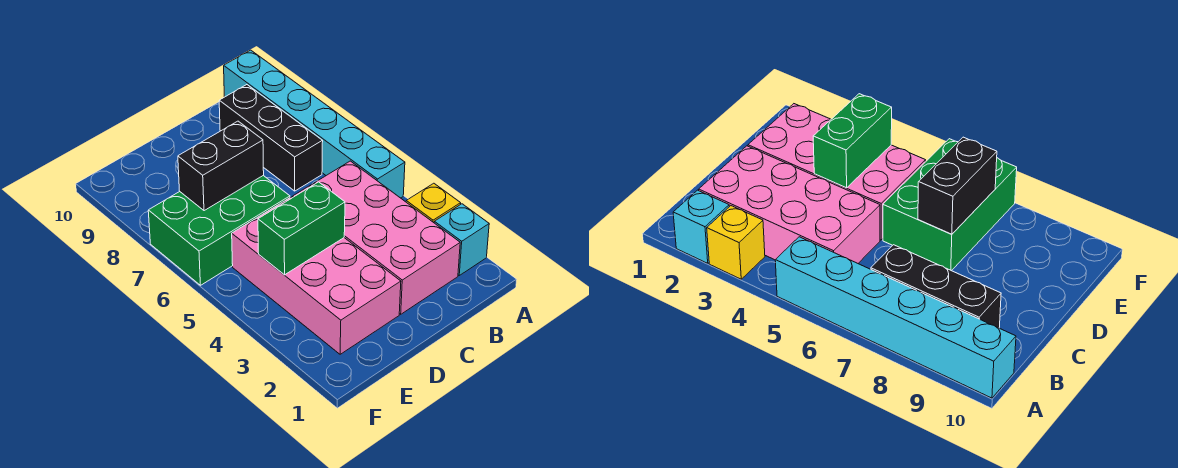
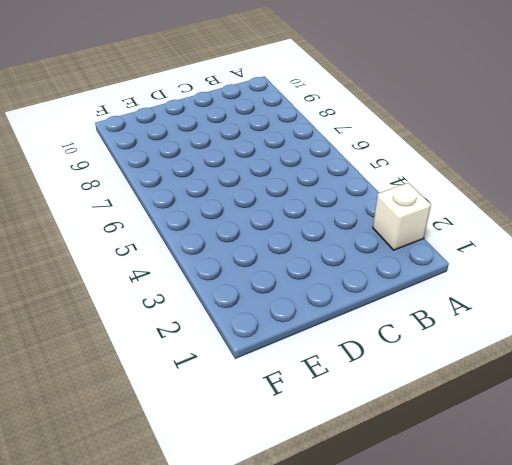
white brick A2 level 1 -> cyan brick A2 level 1
none -> yellow brick A3 level 1
none -> cyan brick A5:A10 level 1

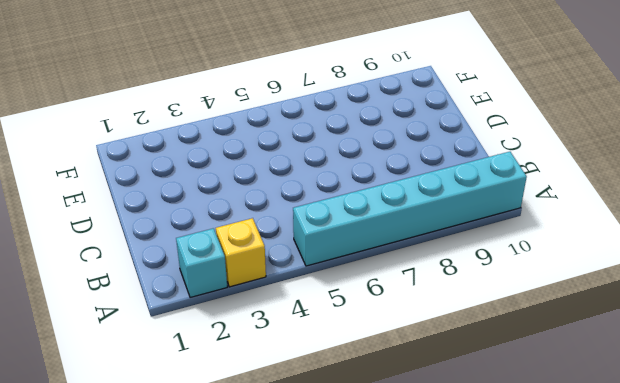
none -> pink brick B2:C5 level 1
none -> black brick B7:B9 level 1

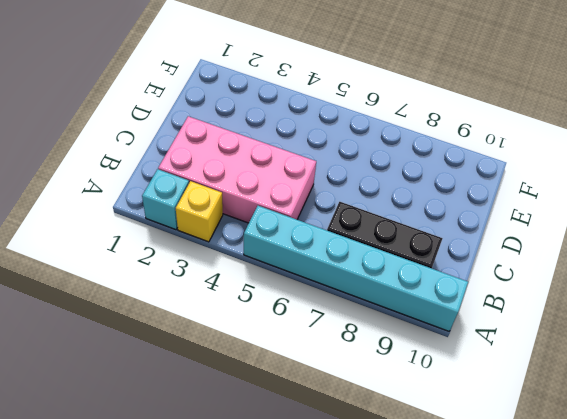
none -> pink brick D2:E5 level 1
none -> green brick D6:F7 level 1

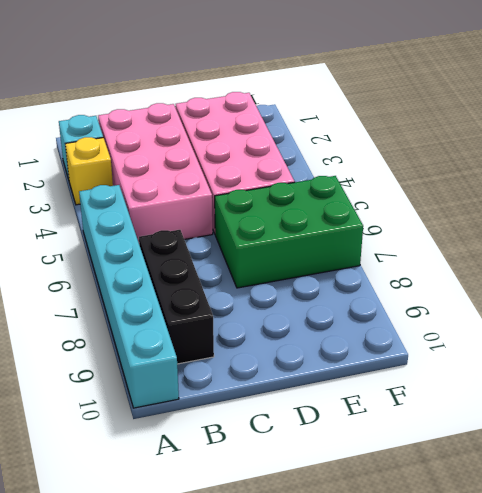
none -> green brick D4:E4 level 2
none -> black brick D7:E7 level 2

